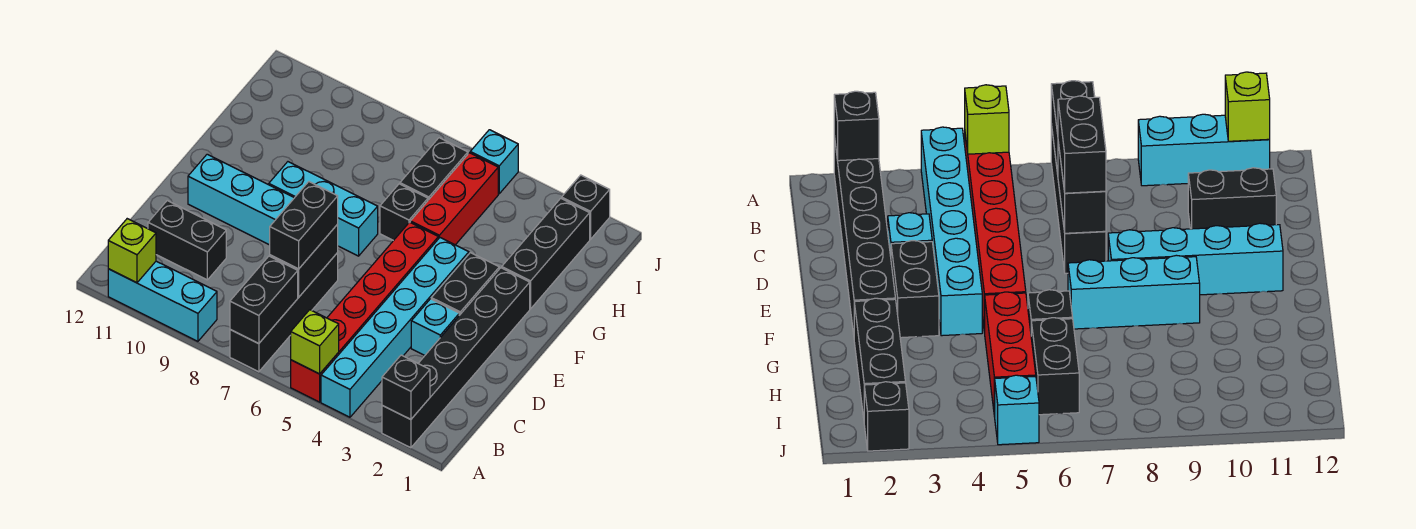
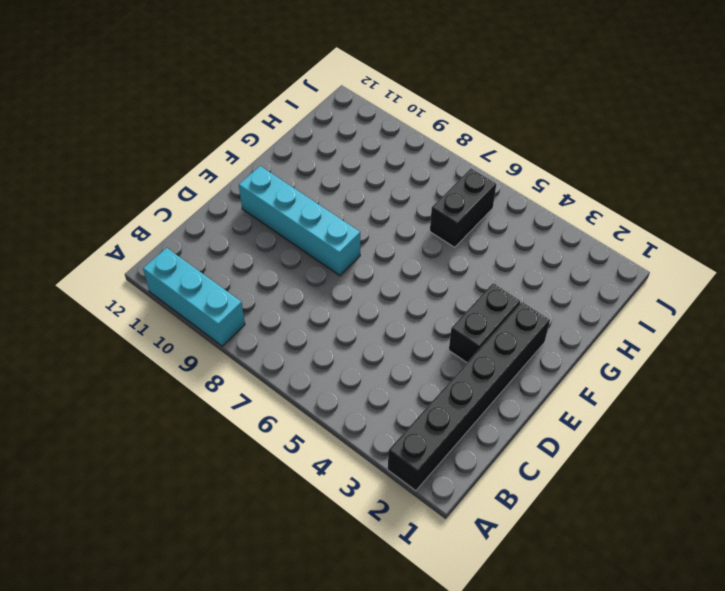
none -> cyan brick A4:F4 level 1
none -> red brick A5:F5 level 1
none -> black brick A7:D7 level 1

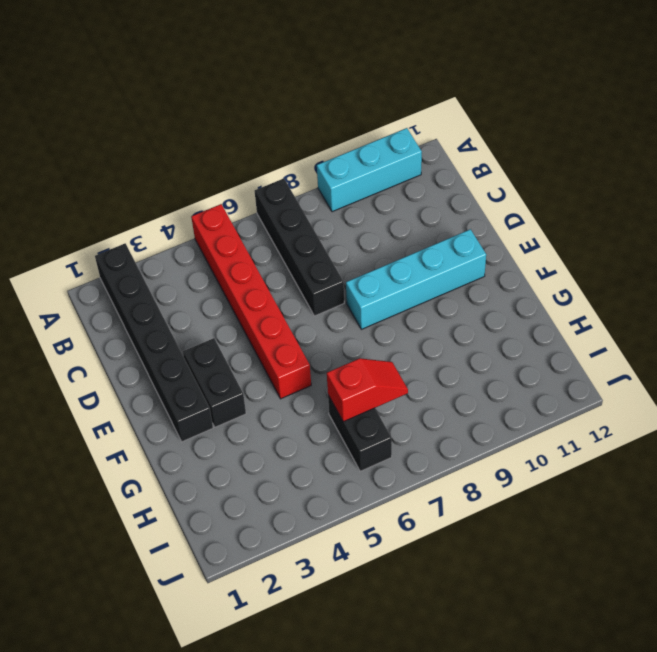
red slope H6:H7 level 2 top 6 -> none
none -> cyan brick A4:F4 level 1
none -> black brick C10:C11 level 1
none -> cyan brick D3 level 1

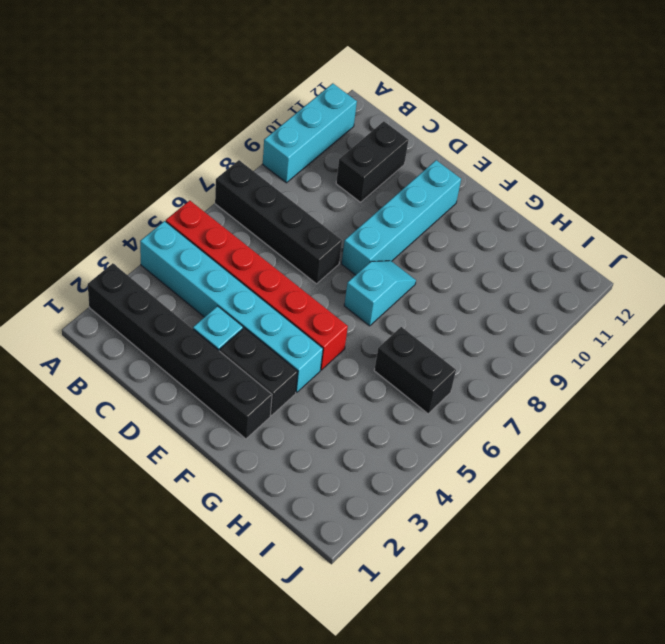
cyan slope F7:F8 level 1 top 7 -> cyan brick F7:F9 level 1
none -> black brick G2:I2 level 1
none -> red brick G5:I5 level 1
none -> black brick G6 level 1

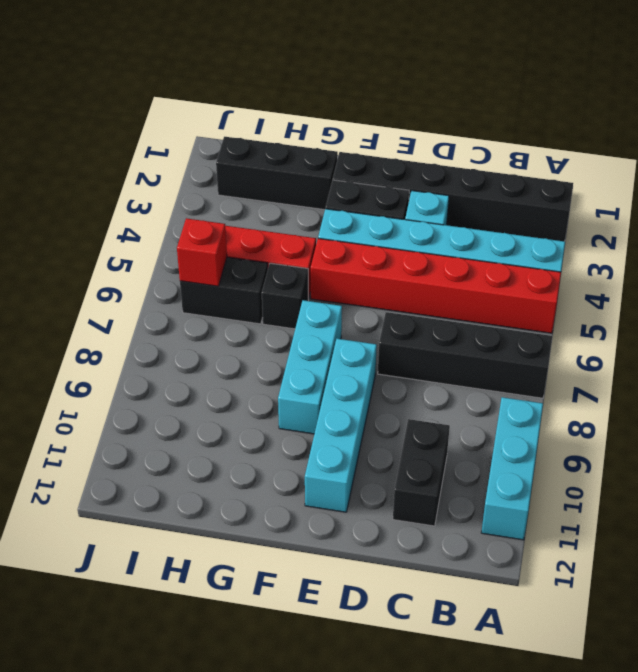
red brick I6 level 2 -> none
none -> black brick J2 level 1
none -> cyan brick J5 level 1
none -> black brick A2 level 2

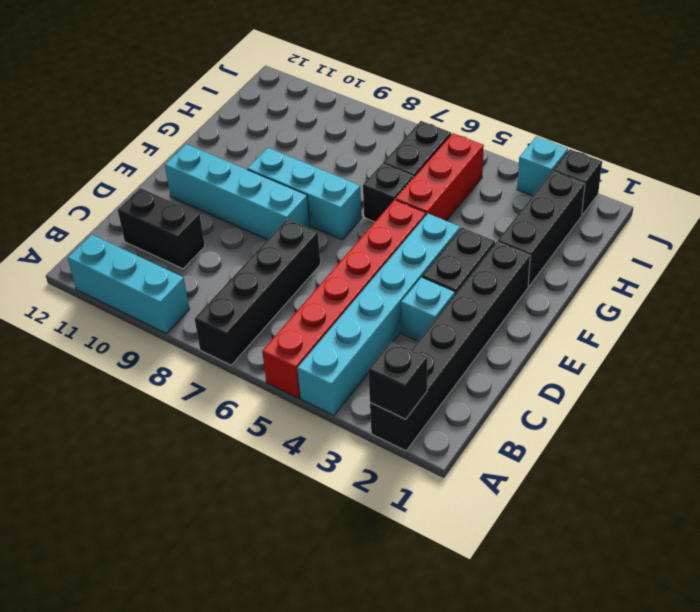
cyan brick J3 level 1 -> cyan brick J5 level 1
none -> lime brick A5 level 2
none -> black brick A7:B7 level 2
none -> lime brick A11 level 2

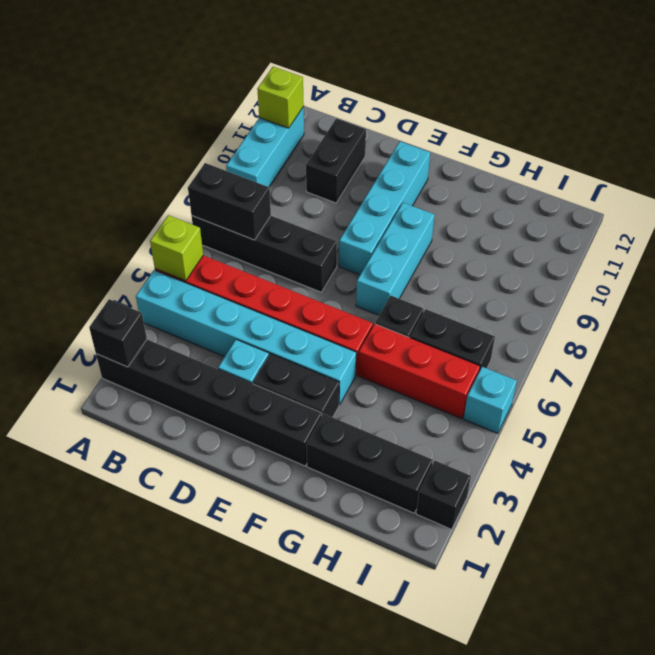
none -> black brick C7:D7 level 2
none -> black brick C7:D7 level 3

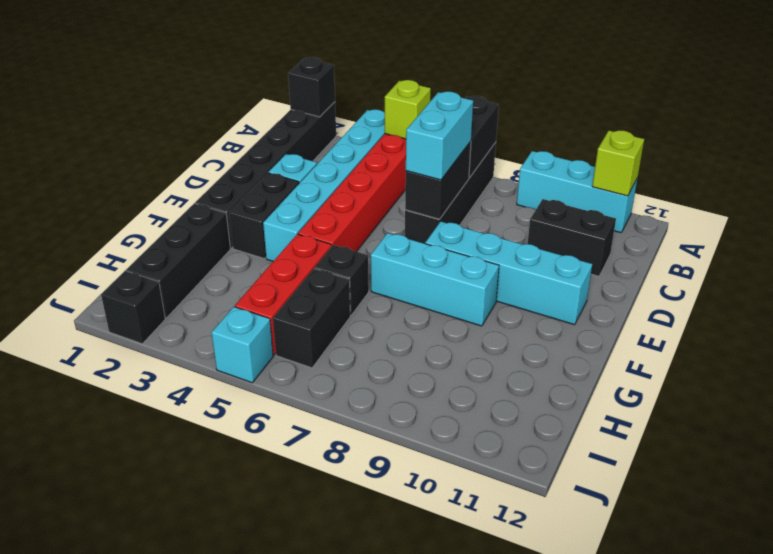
cyan brick C7:D7 level 3 -> black brick C7:D7 level 3

